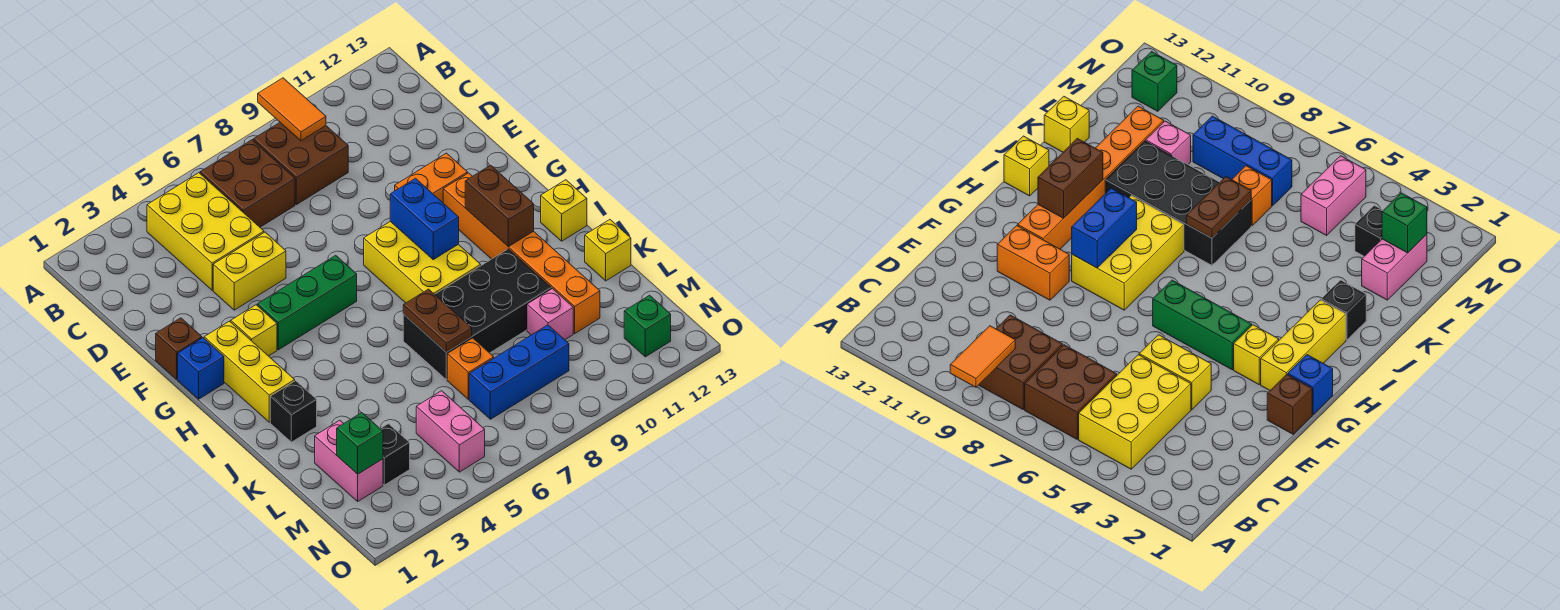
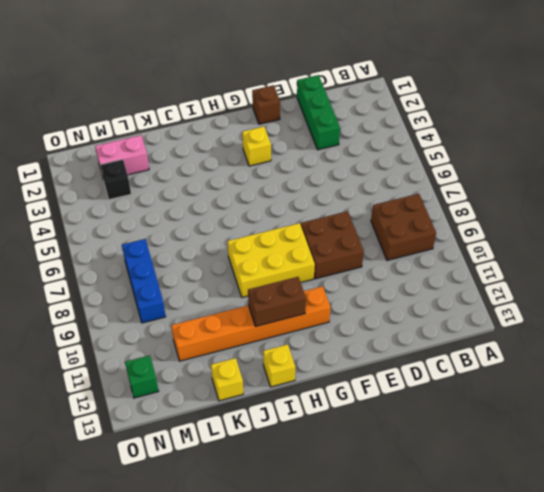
green brick D1:D3 level 1 -> green brick G4:G6 level 1
brown brick E8:F9 level 1 -> brown brick B6:C7 level 1
none -> yellow brick B4:D5 level 1
none -> yellow brick E4:E5 level 1
none -> orange brick F10:F11 level 1

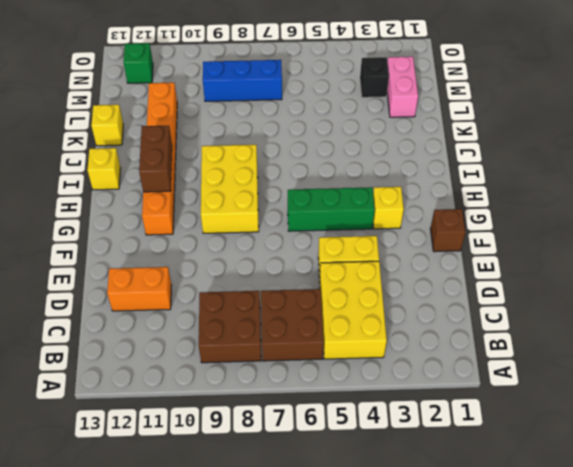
orange brick D11:D12 level 1 -> orange brick F10:F11 level 1
none -> blue brick G1 level 1
none -> yellow brick G2:I2 level 1
none -> black brick J2 level 1

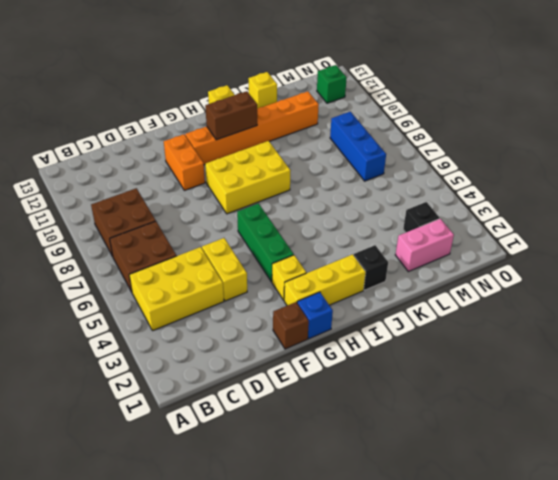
none -> black brick J7:K10 level 1
none -> orange brick L7 level 1
none -> pink brick L10 level 1

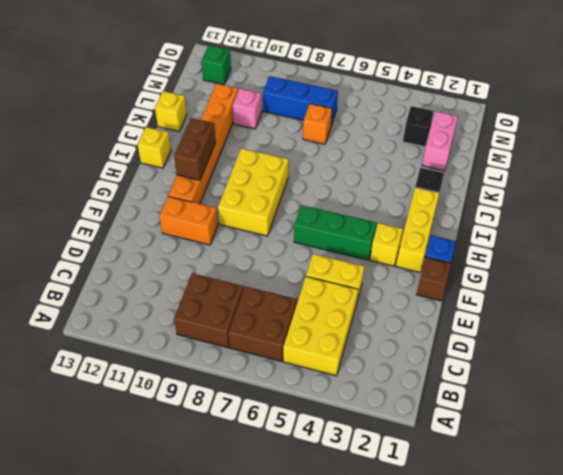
none -> black brick J7:K10 level 1
none -> pink brick M5:N5 level 1
none -> orange tile A9:B9 level 2

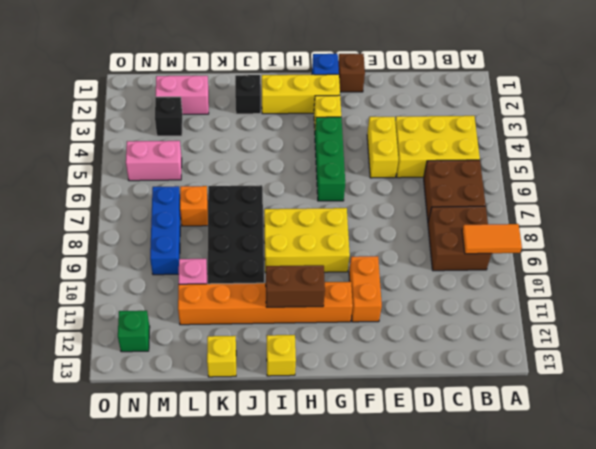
none -> blue brick G9:H9 level 2
none -> brown plate J7:K7 level 2
none -> green brick M2 level 2

